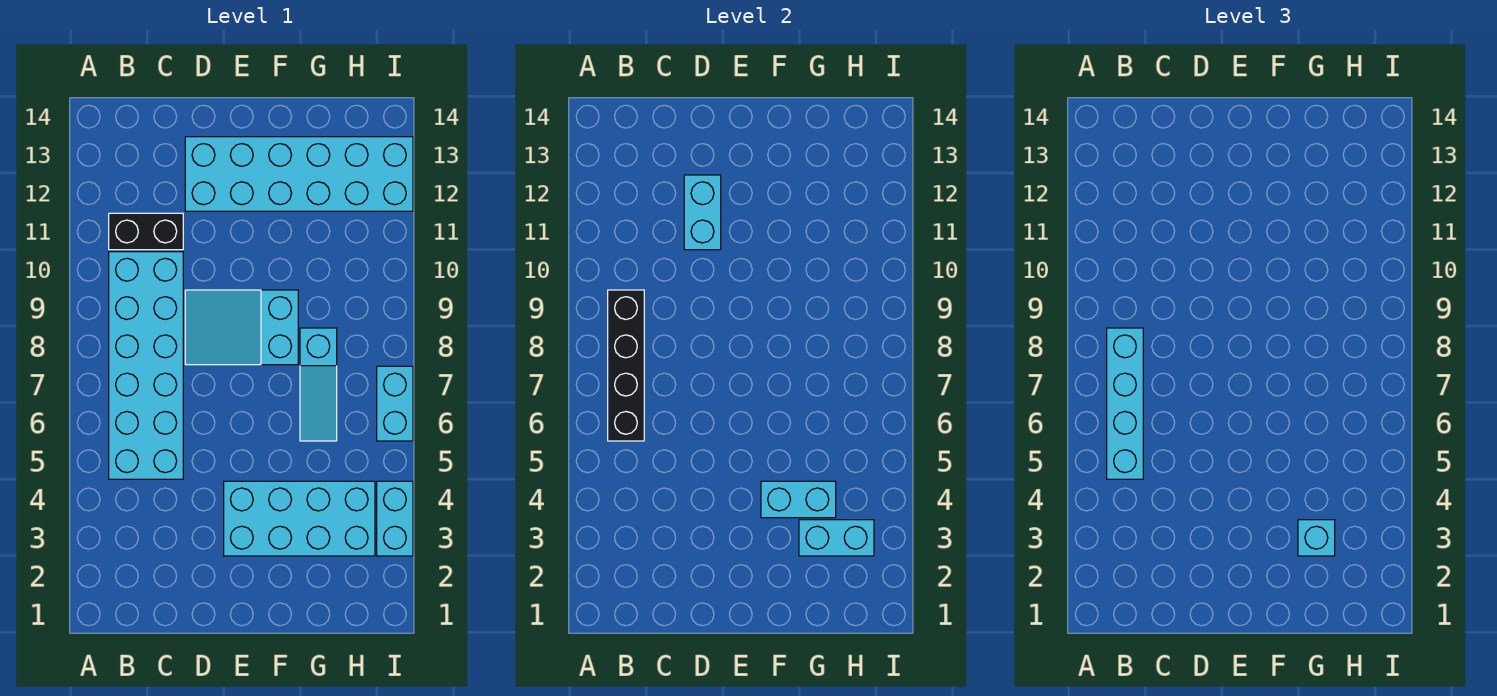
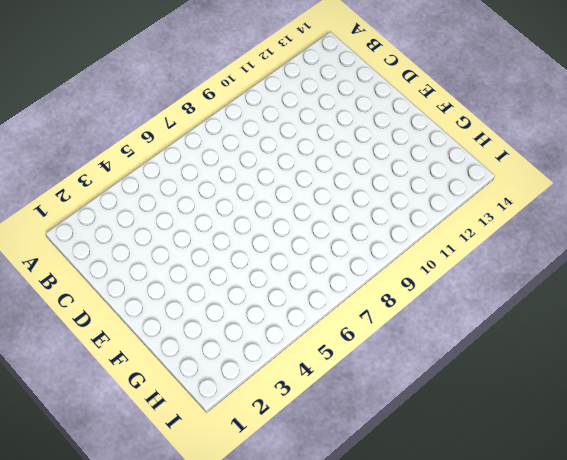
none -> cyan brick B5:C10 level 1
none -> black brick B11:C11 level 1
none -> cyan slope D8:F9 level 1 top F

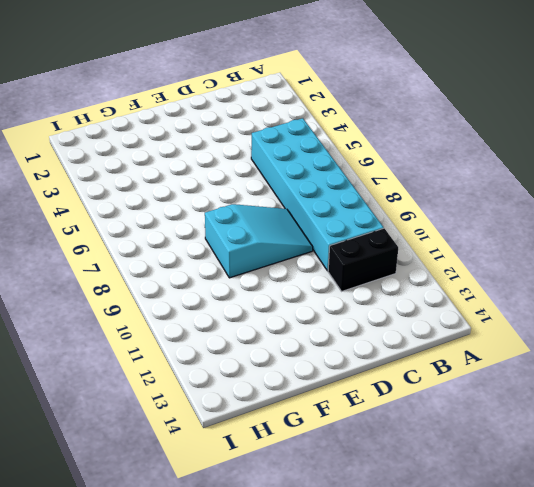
none -> cyan brick D12:I13 level 1
none -> cyan brick E3:H4 level 1
none -> cyan slope G6:G8 level 1 top 8

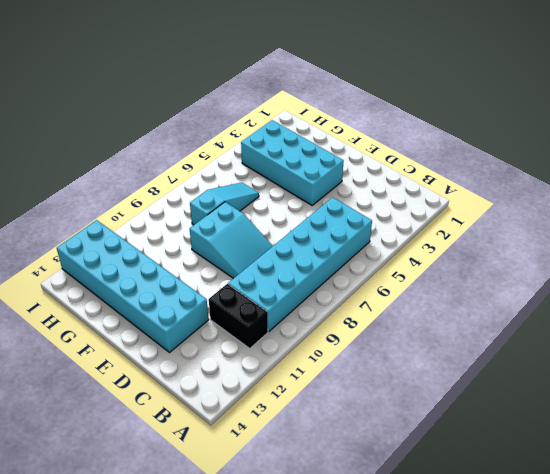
none -> cyan brick I3:I4 level 1
none -> cyan brick I6:I7 level 1
none -> black brick B6:B9 level 2

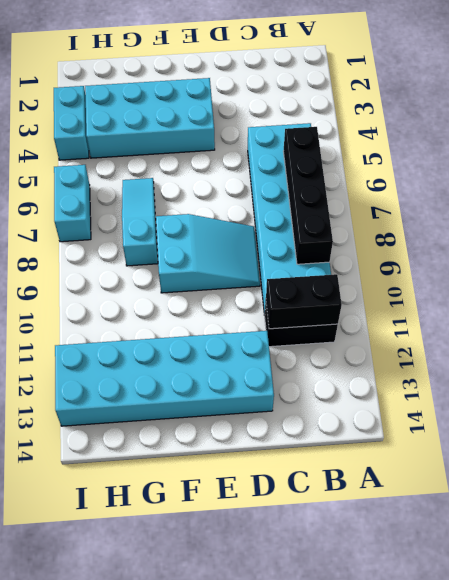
black brick B11:C11 level 2 -> none
none -> cyan brick D11:D12 level 2
none -> cyan brick F4:G4 level 2
none -> cyan brick G3:H3 level 2

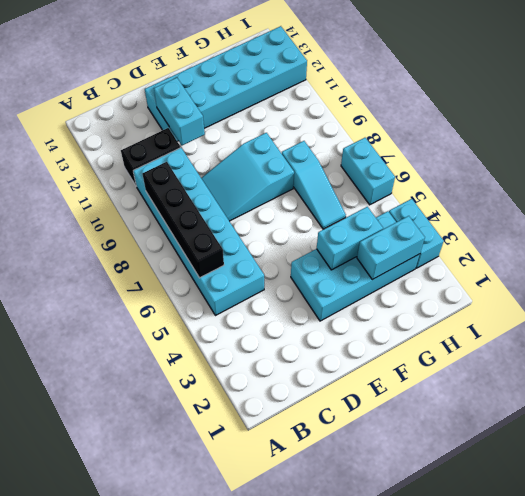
none -> cyan brick B5:B8 level 3
none -> cyan brick G3 level 3

